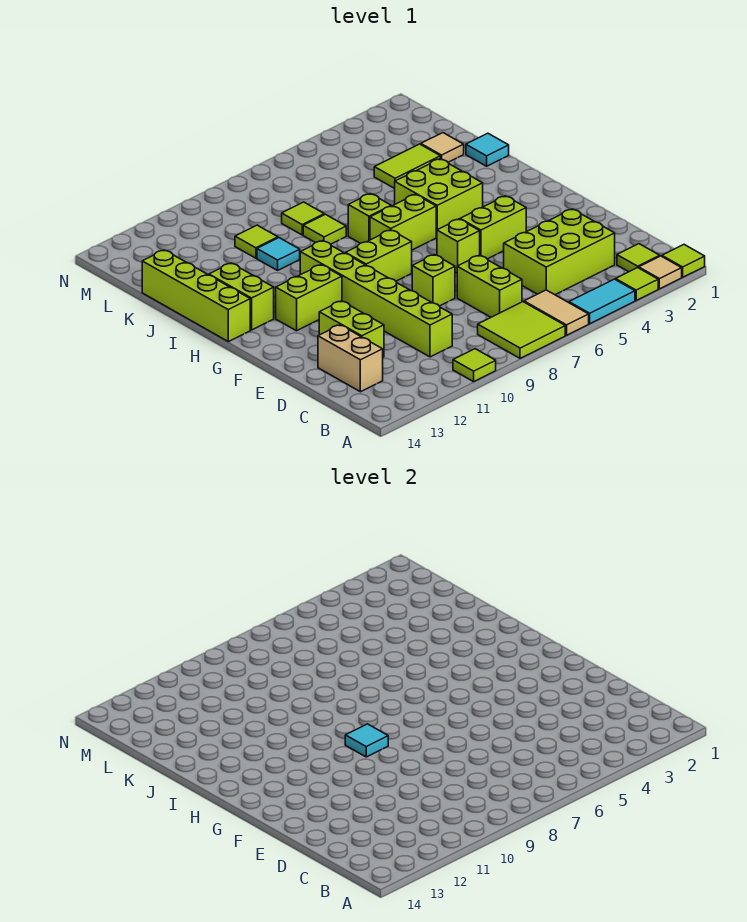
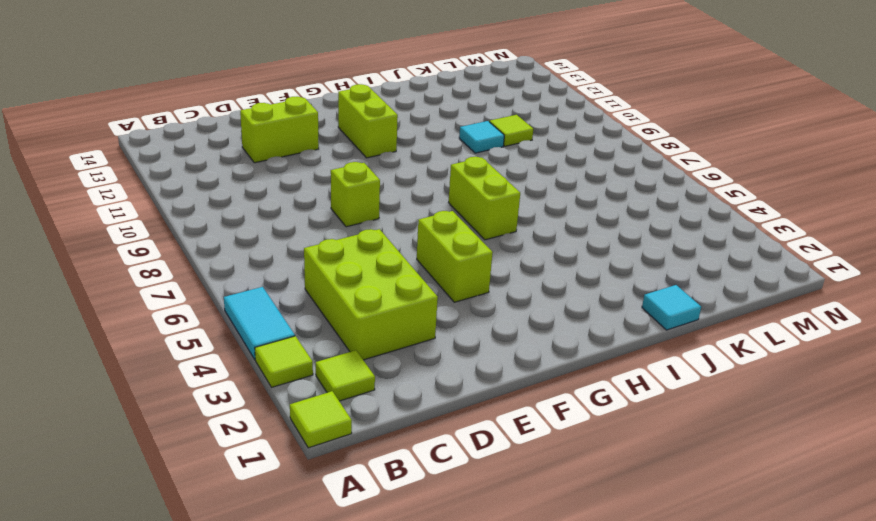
none -> tan tile A2 level 1
none -> tan tile A6:B6 level 1
none -> lime tile A7:B8 level 1
none -> lime tile A10 level 1

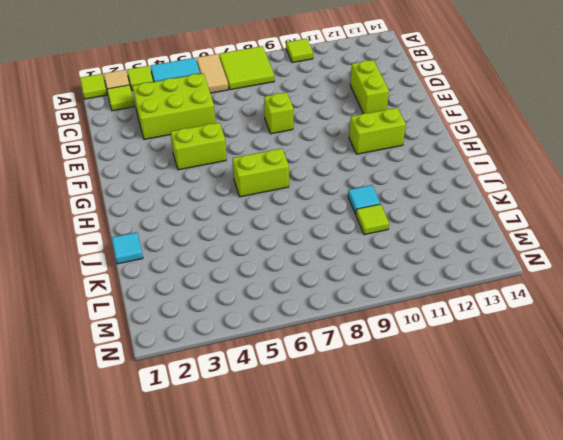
none -> lime brick C7:D7 level 1
none -> lime brick C10:H10 level 1
none -> tan brick C13:D13 level 1
none -> lime brick F6 level 1

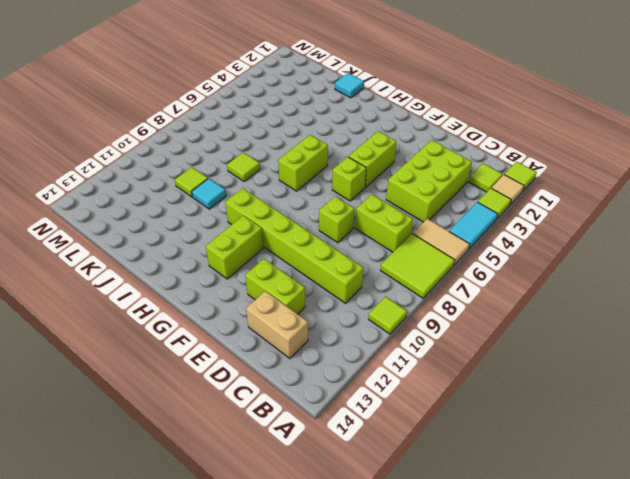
none -> lime brick G8:G9 level 1
none -> lime brick H4:I5 level 1
none -> lime brick H13:I13 level 1
none -> lime brick H14:K14 level 1

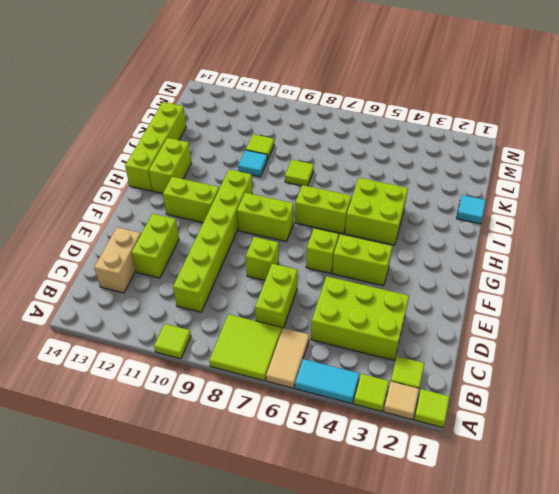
none -> lime brick I7 level 1
none -> tan tile K2 level 1
none -> lime tile K3:K4 level 1
none -> lime tile K8 level 1

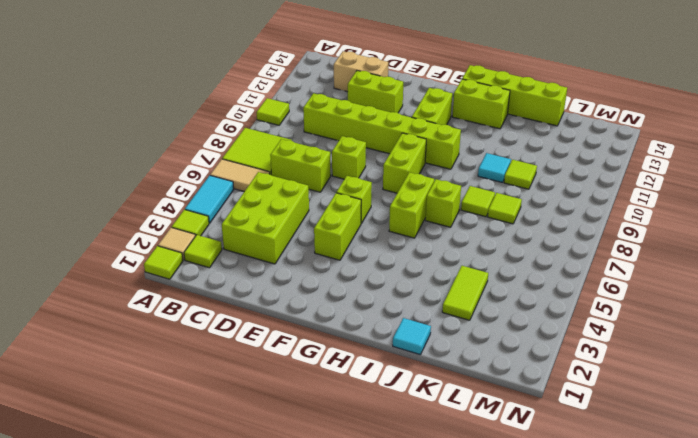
none -> lime brick H4:I5 level 1
none -> tan tile K2 level 1
none -> cyan tile G9 level 2

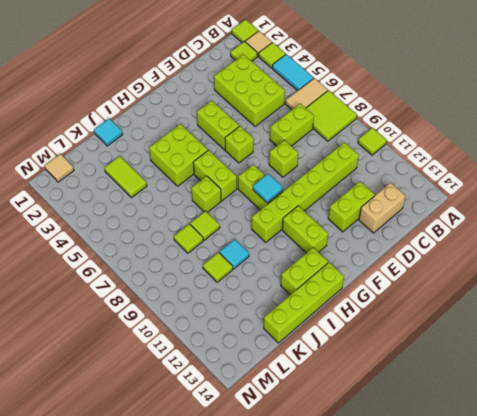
tan tile M1 level 1 -> tan tile K2 level 1

